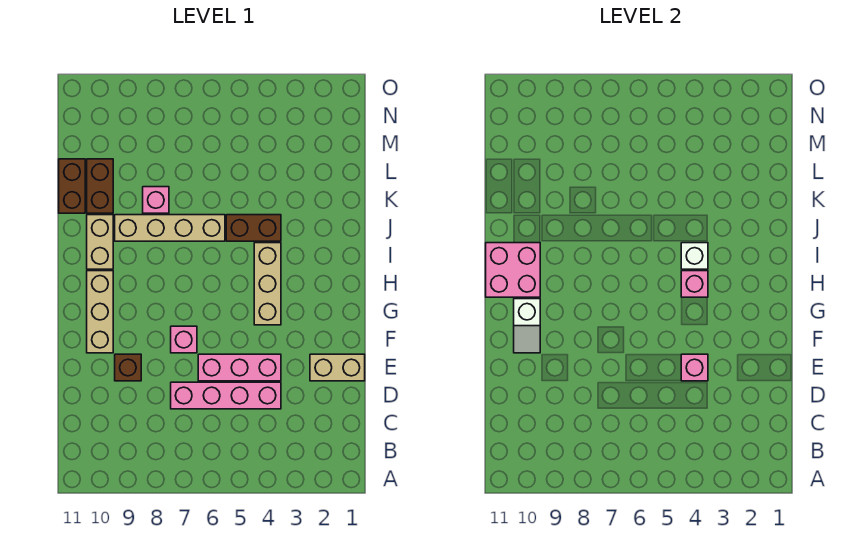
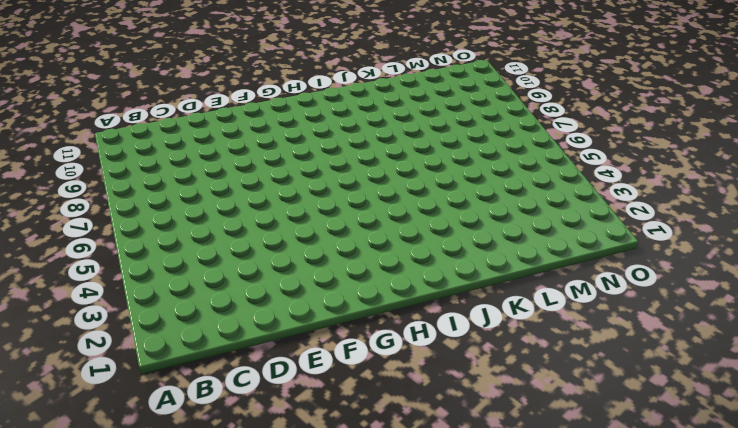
none -> pink brick D4:D7 level 1
none -> tan brick E1:E2 level 1
none -> pink brick E4:E6 level 1

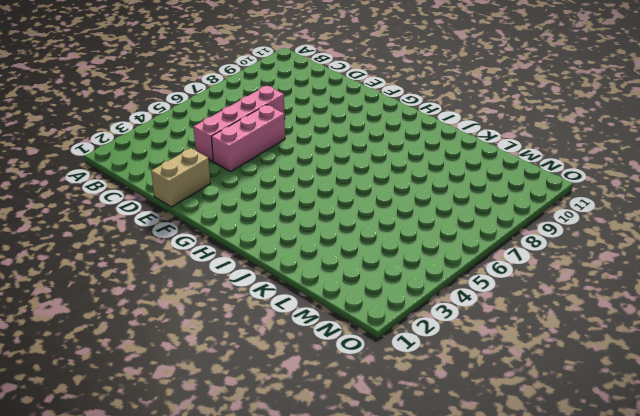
none -> brown brick E9 level 1
none -> pink brick F7 level 1
none -> tan brick F10:H10 level 1

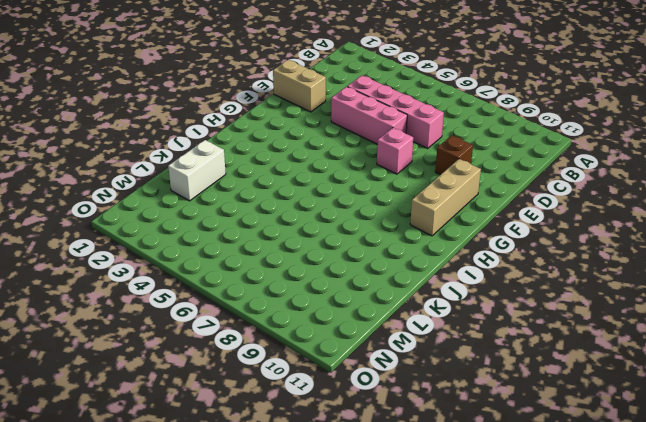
white brick K2:L2 level 1 -> none
none -> tan brick G4:I4 level 1
none -> tan brick I10:J10 level 1
none -> brown brick J4:J5 level 1

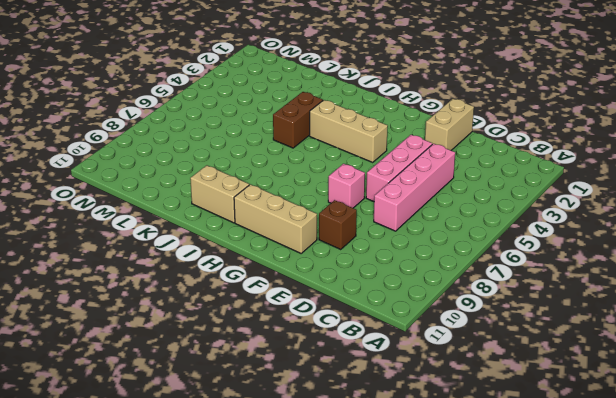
none -> tan brick J6:J9 level 1
none -> pink brick K8 level 1
none -> brown brick K10:L10 level 1

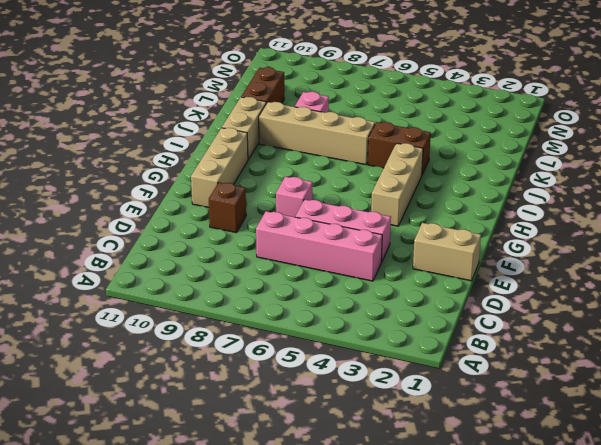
none -> brown brick K11:L11 level 1
none -> pink brick E4 level 2
none -> white slope F10:G10 level 2 top G

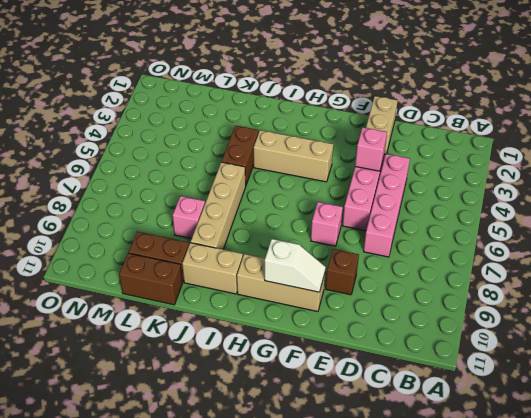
none -> pink brick H4 level 2
none -> pink brick H10:I11 level 2
none -> white brick I4 level 2

